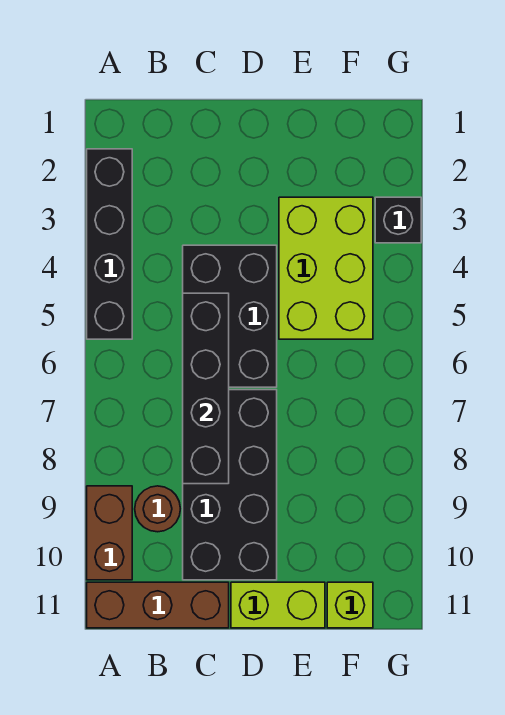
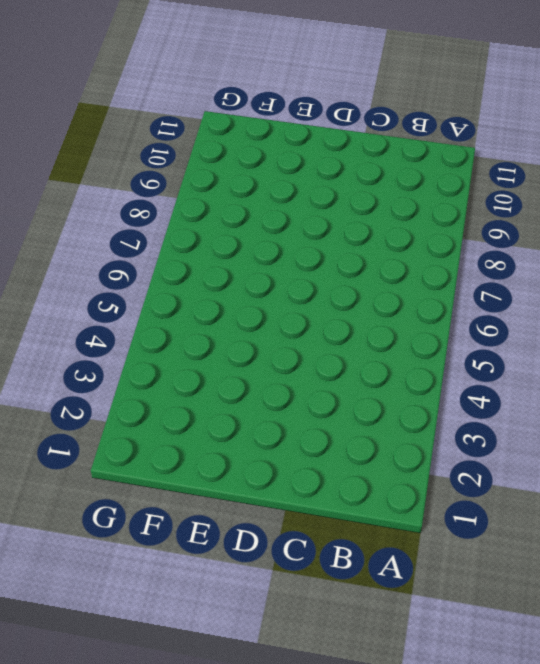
none -> black brick A2:A5 level 1
none -> brown brick A9:A10 level 1

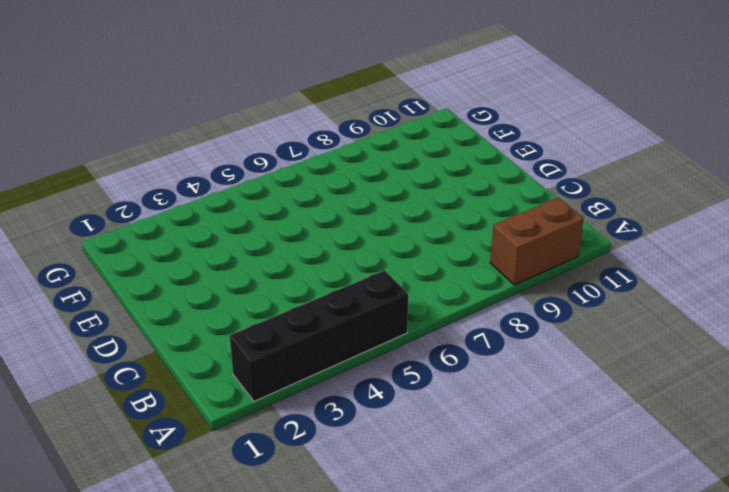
none -> brown brick A11:C11 level 1
none -> brown round brick B9 level 1

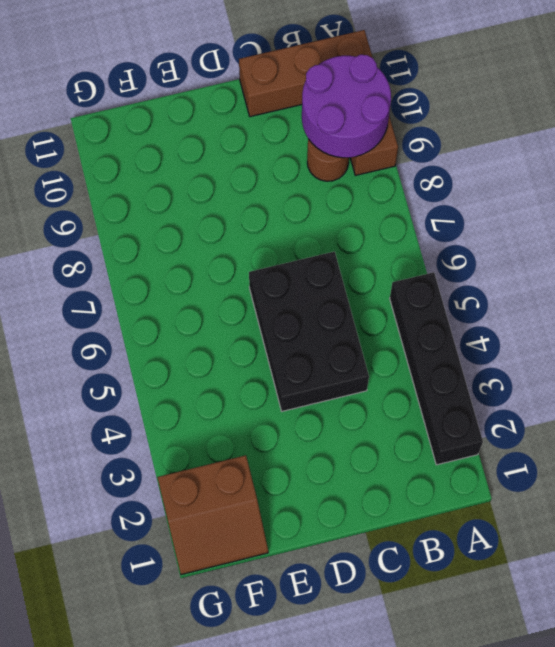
purple round brick A9:B10 level 2 -> none
brown slope F1:G2 level 1 top 2 -> none
none -> black brick C7:D10 level 1
none -> lime brick D11:E11 level 1

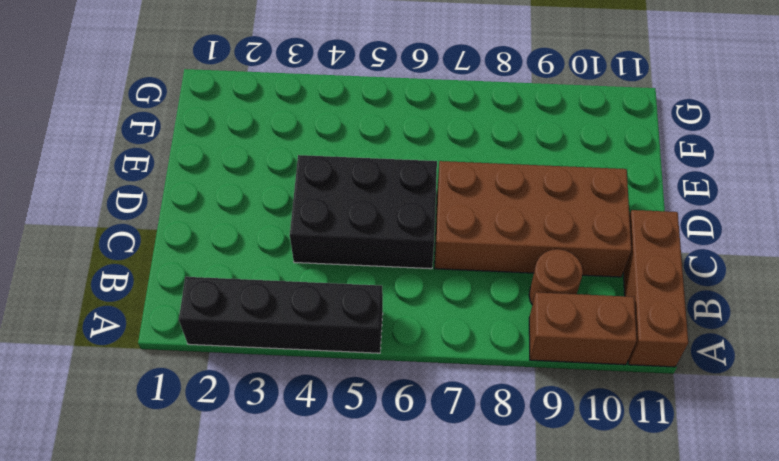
brown brick C7:D10 level 1 -> black brick C7:D10 level 1
none -> lime brick D11:E11 level 1
none -> lime brick E3:F5 level 1

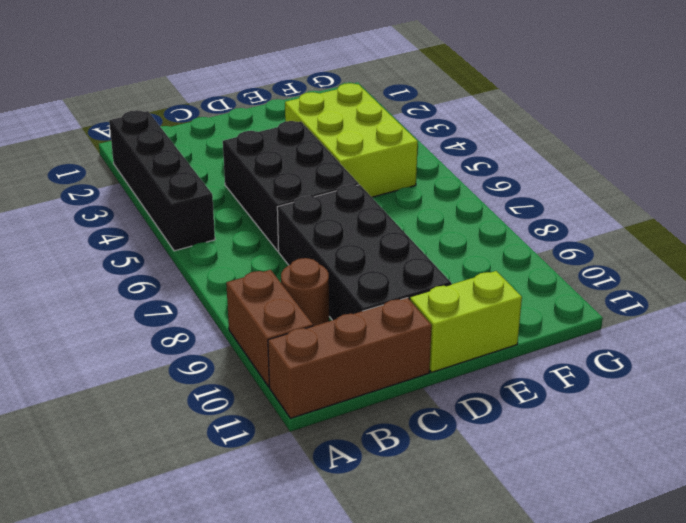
none -> lime brick F11 level 1
none -> black brick G3 level 1

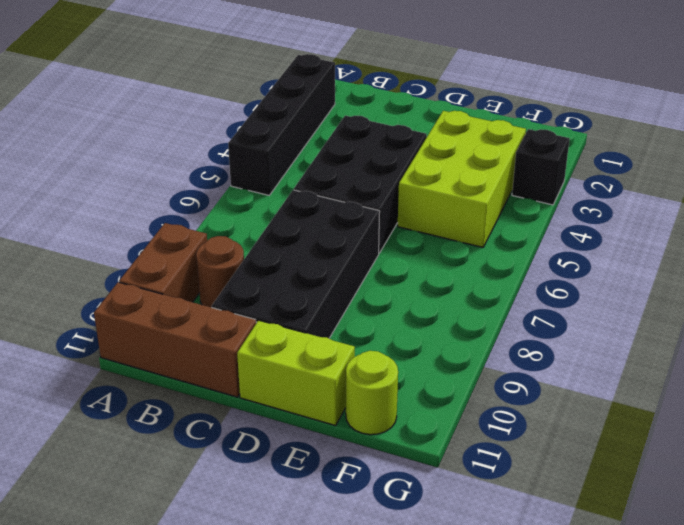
lime round brick F11 level 1 -> lime brick F11 level 1
none -> black brick C5:C8 level 2

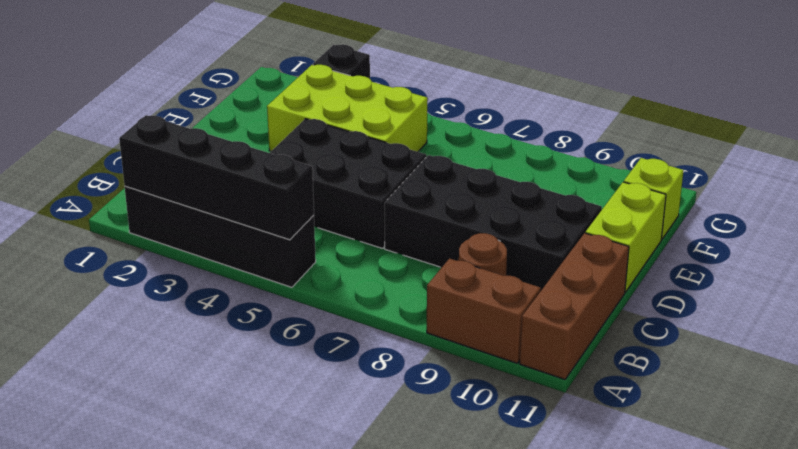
black brick A2:A5 level 2 -> black brick C5:C8 level 2

